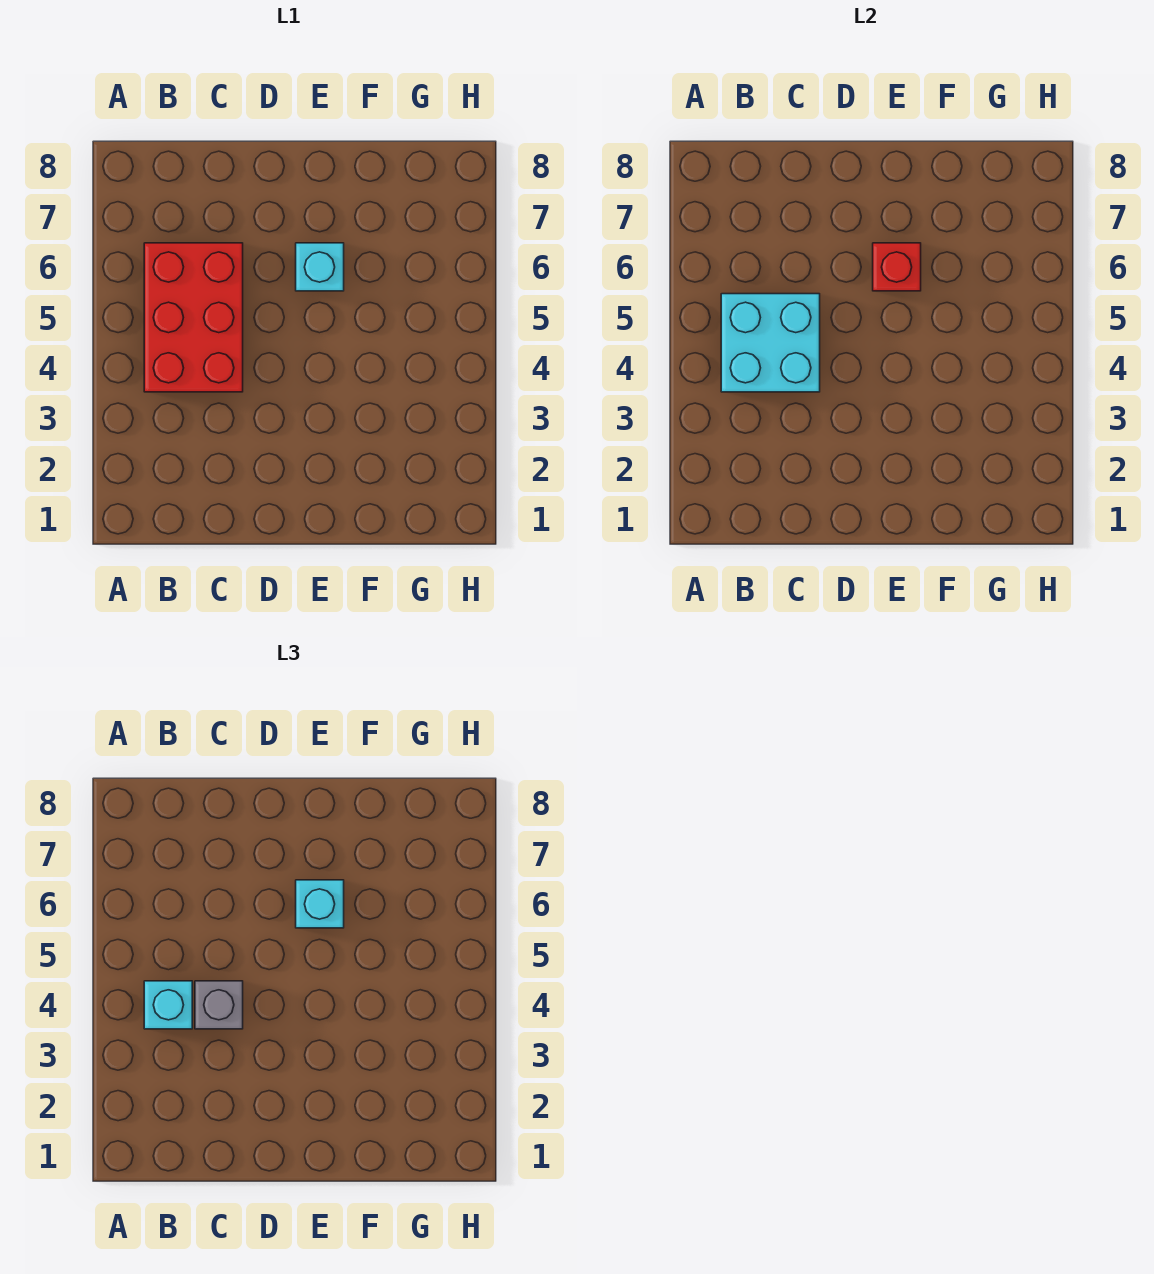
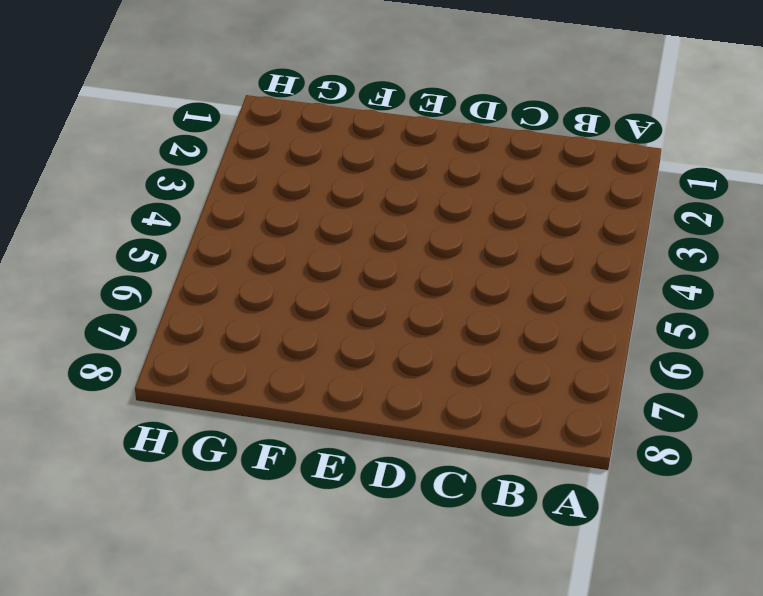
none -> red brick B4:C6 level 1
none -> cyan brick E6 level 1

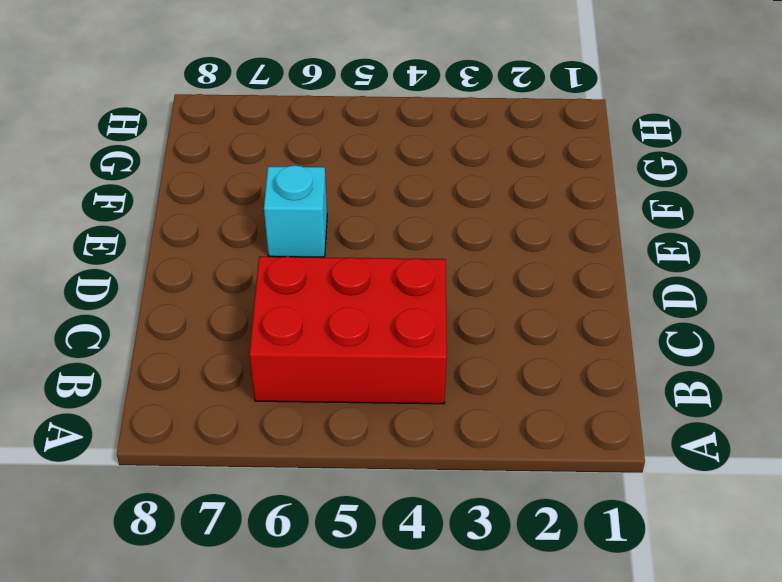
none -> cyan brick B4:C5 level 2
none -> red brick E6 level 2

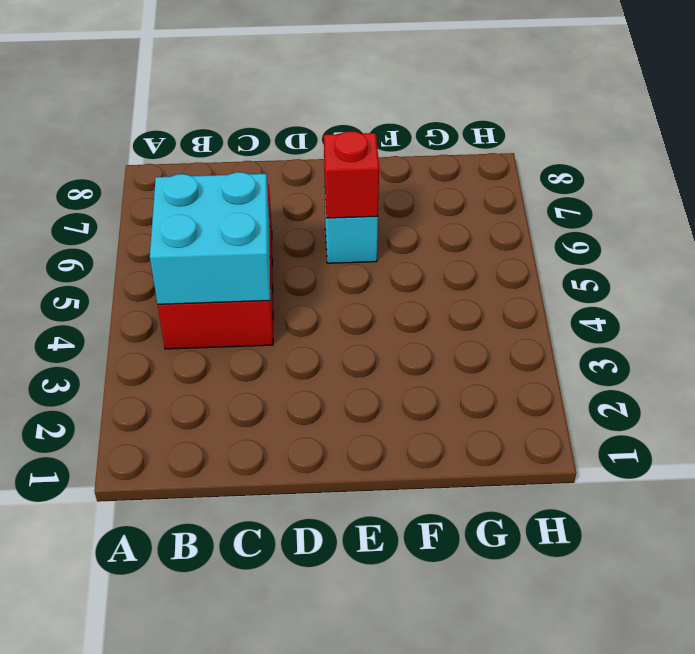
none -> cyan brick B4 level 3
none -> grey brick C4 level 3

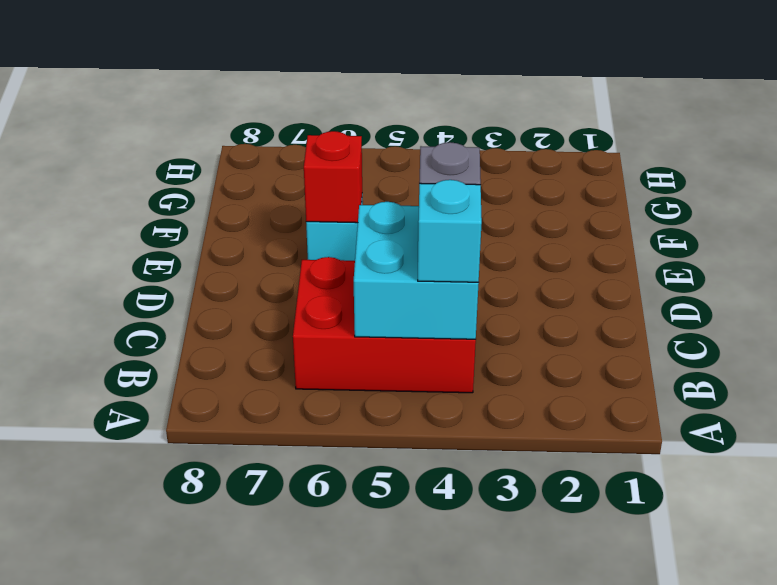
none -> cyan brick E6 level 3

